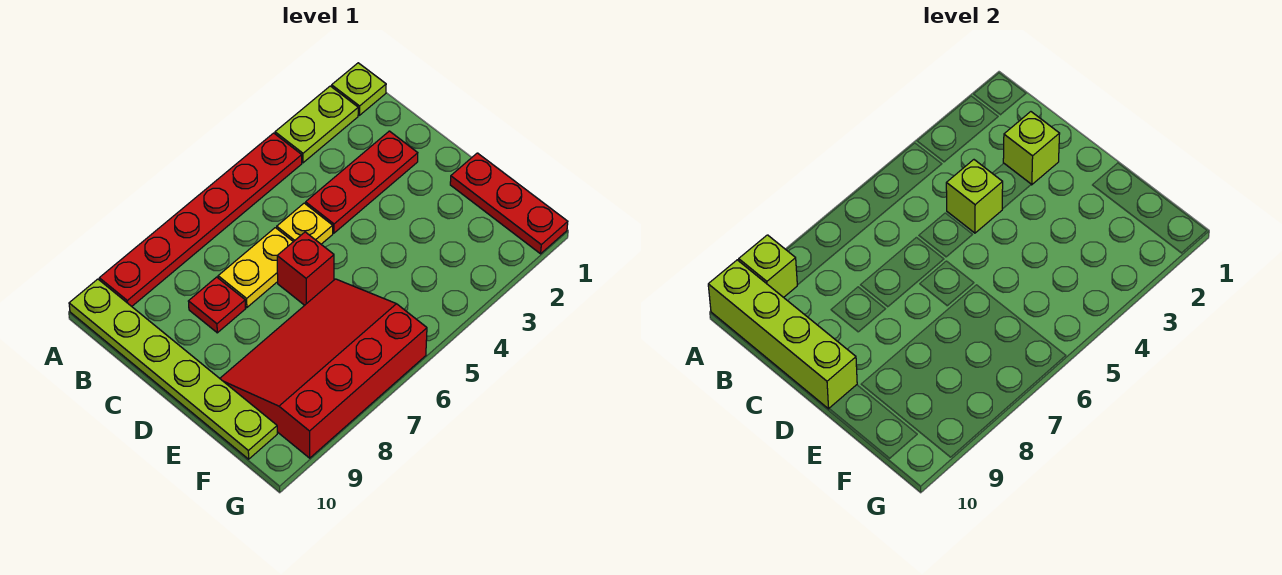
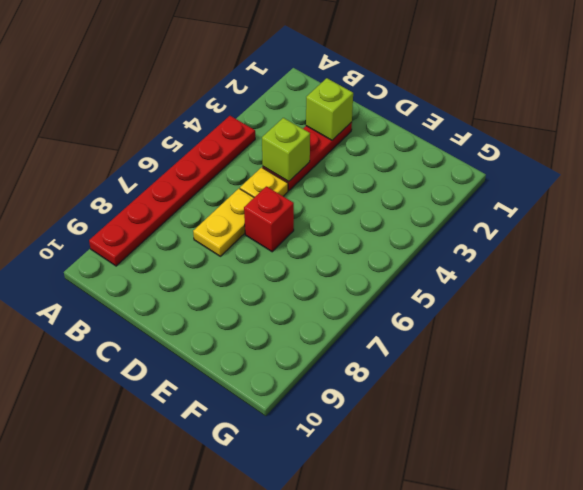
none -> lime plate A1 level 1
none -> lime plate A2:A3 level 1
none -> lime plate A10:F10 level 1

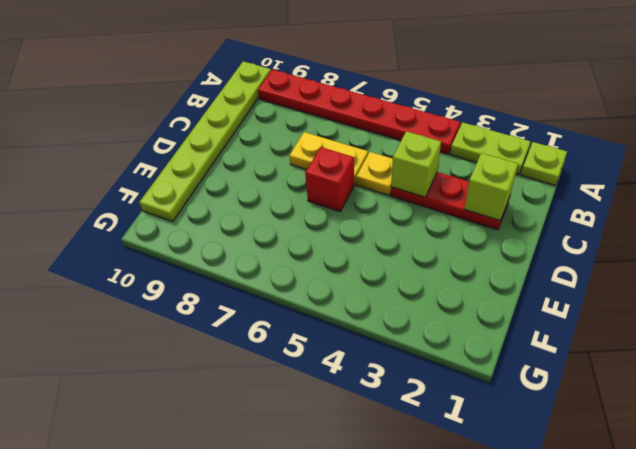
none -> red plate C8 level 1
none -> red plate E1:G1 level 1
none -> red slope E6:G9 level 1 top G

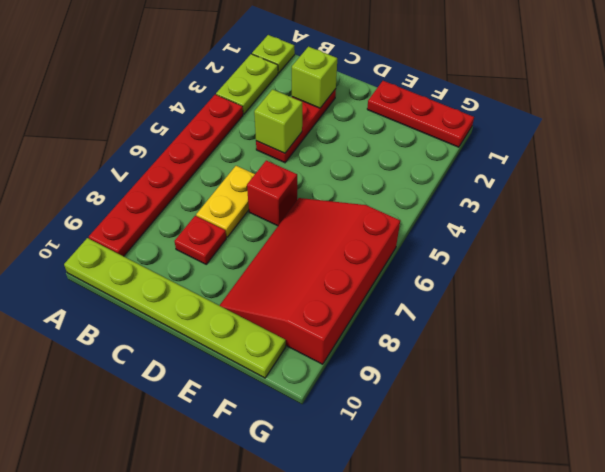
none -> yellow plate C5 level 1
none -> lime brick A9 level 2
none -> lime brick A10:D10 level 2

